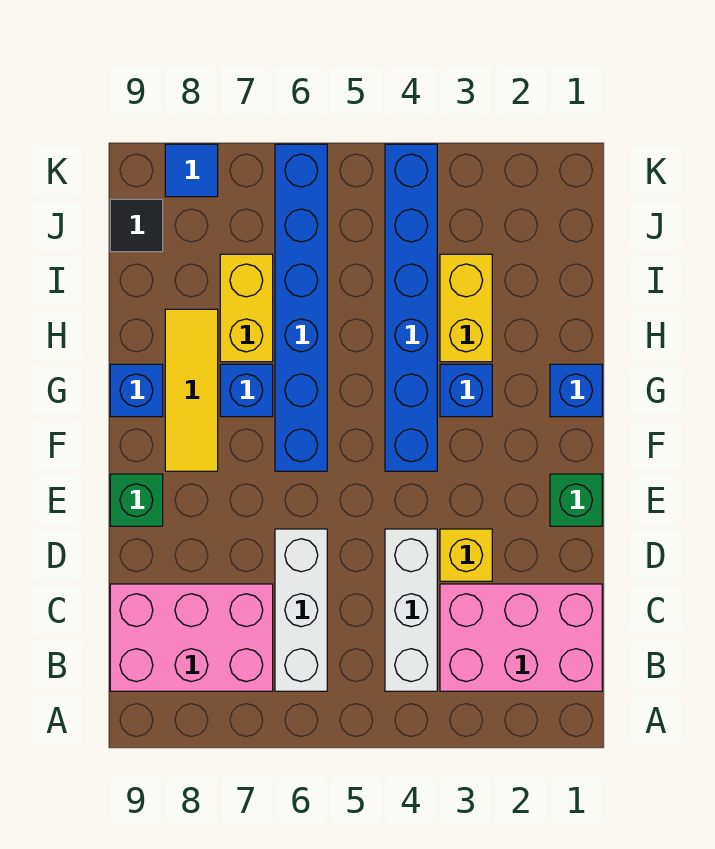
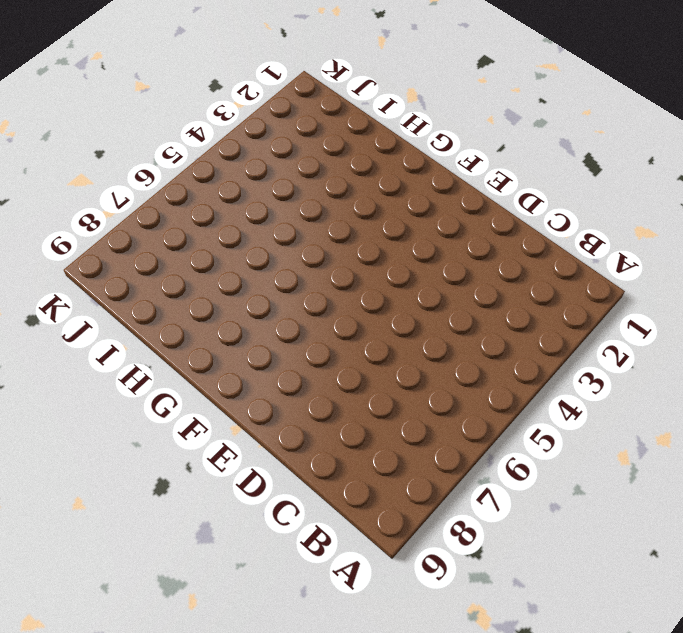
none -> pink brick B1:C3 level 1
none -> white brick B4:D4 level 1
none -> white brick B6:D6 level 1

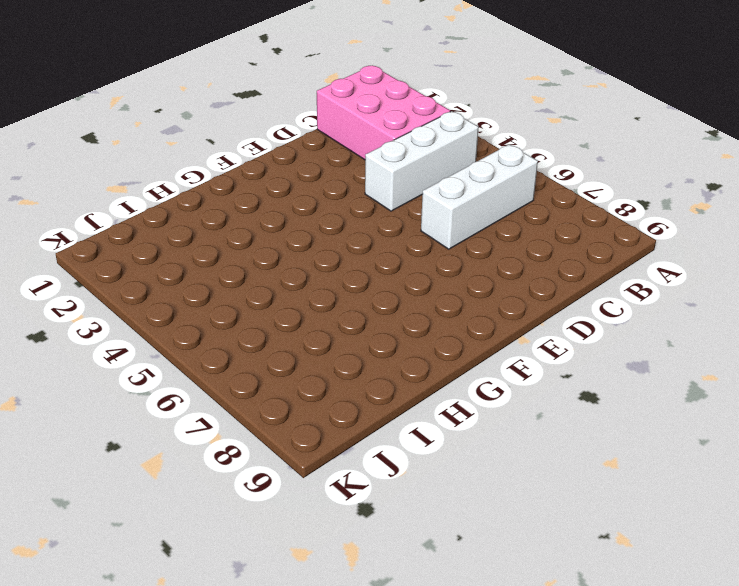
none -> pink brick B7:C9 level 1
none -> yellow brick D3 level 1
none -> green brick E1 level 1

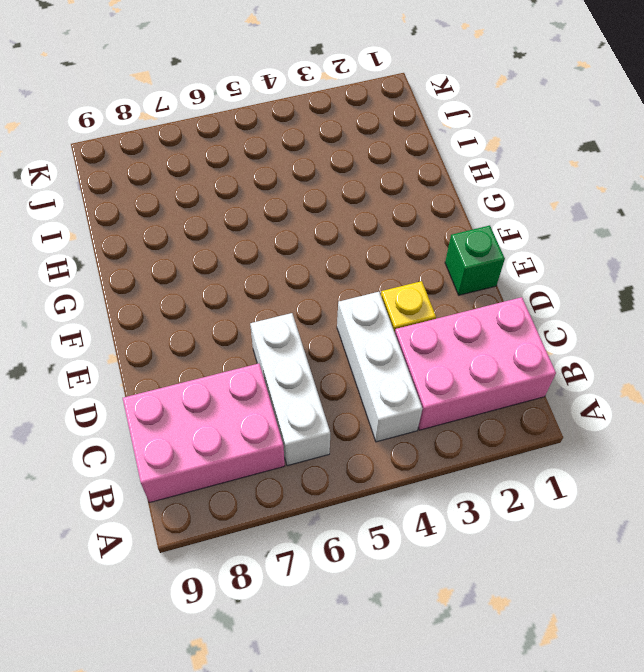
none -> green brick E9 level 1
none -> blue brick F4:K4 level 1
none -> blue brick F6:K6 level 1

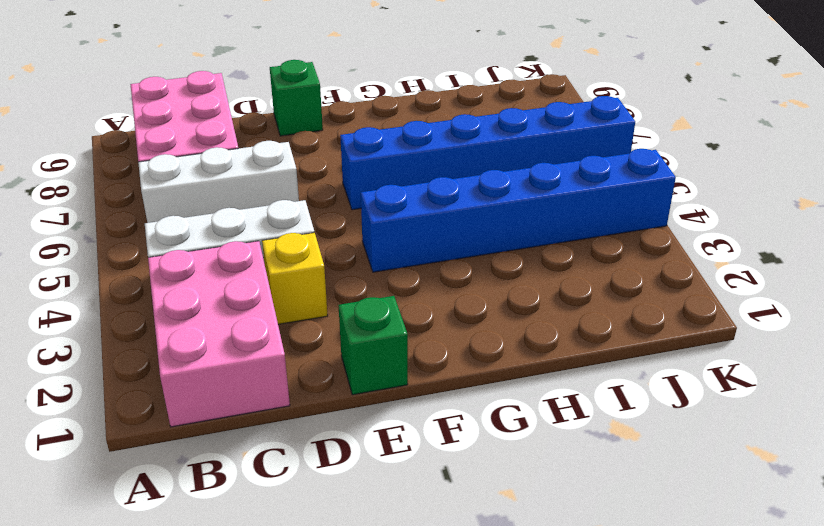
none -> yellow tile F8:H8 level 1
none -> blue brick G1 level 1
none -> blue brick G3 level 1

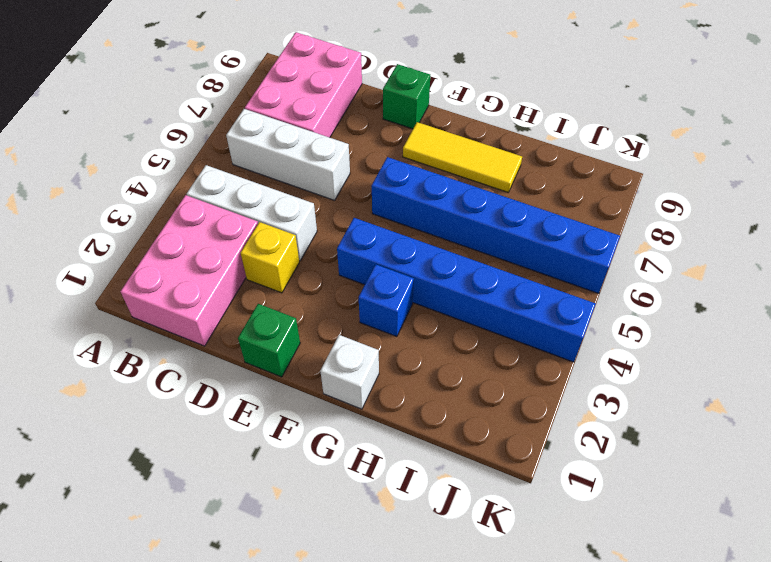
white brick G1 level 1 -> blue brick G1 level 1
none -> blue brick G7 level 1
none -> blue brick G9 level 1
none -> yellow brick H3:I3 level 1

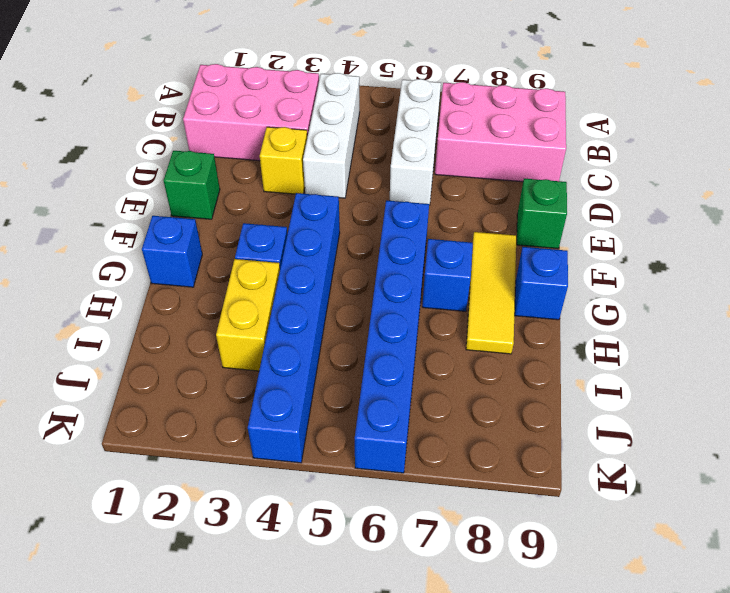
none -> yellow brick H7:I7 level 1
none -> black tile J9 level 1
none -> blue tile K8 level 1

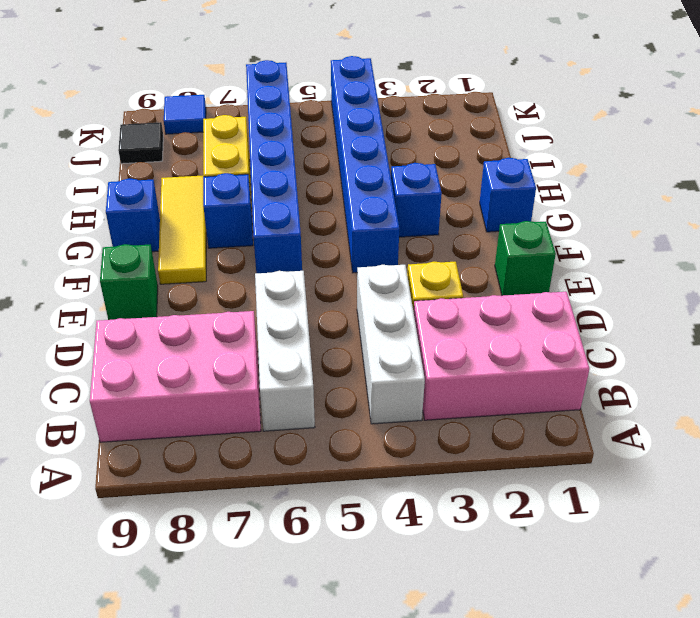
none -> yellow brick H3:I3 level 1

